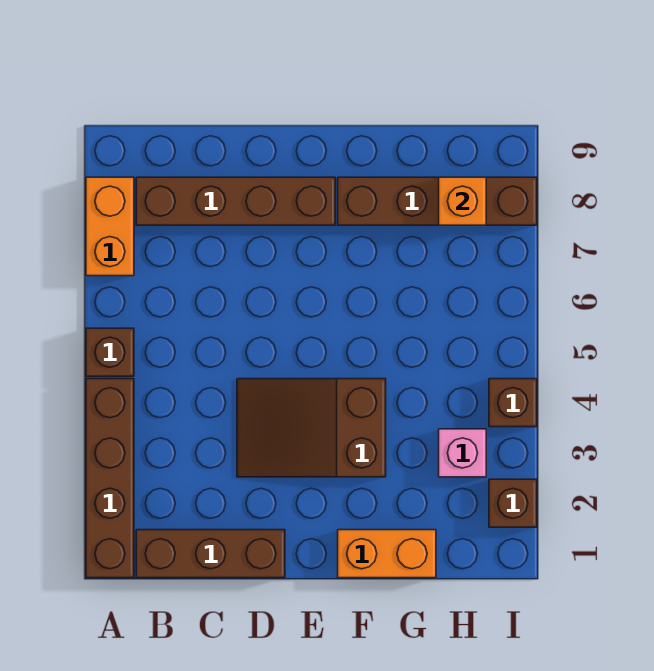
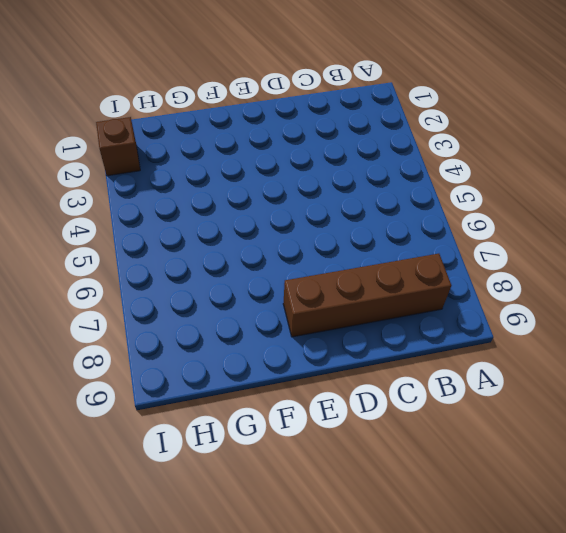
none -> brown brick A1:A4 level 1
none -> brown brick A5 level 1
none -> orange brick A7:A8 level 1

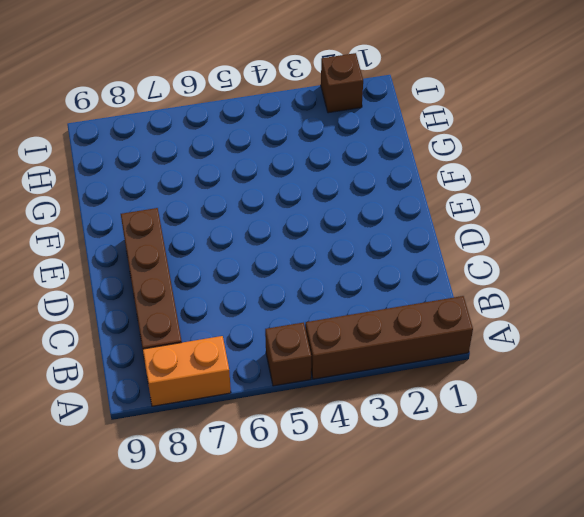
none -> brown brick B1:D1 level 1
none -> brown slope D3:F4 level 1 top F
none -> orange brick F1:G1 level 1

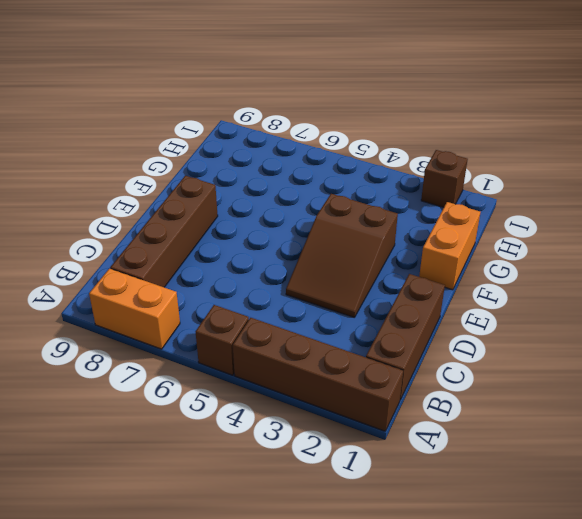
none -> brown brick F8:I8 level 1
none -> pink brick H3 level 1
none -> brown brick I4 level 1

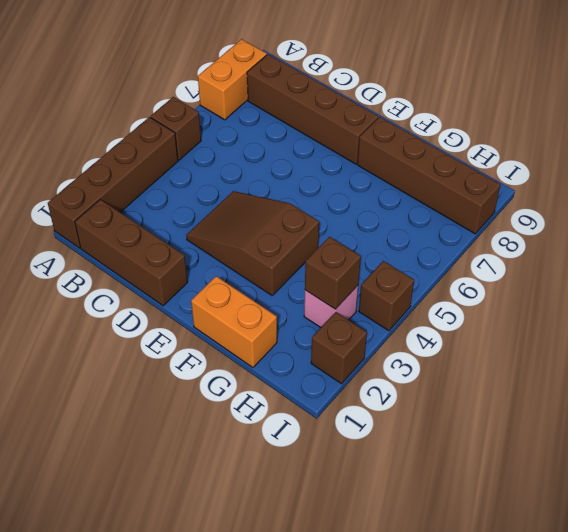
brown brick H3 level 2 -> none
none -> orange brick H8 level 2

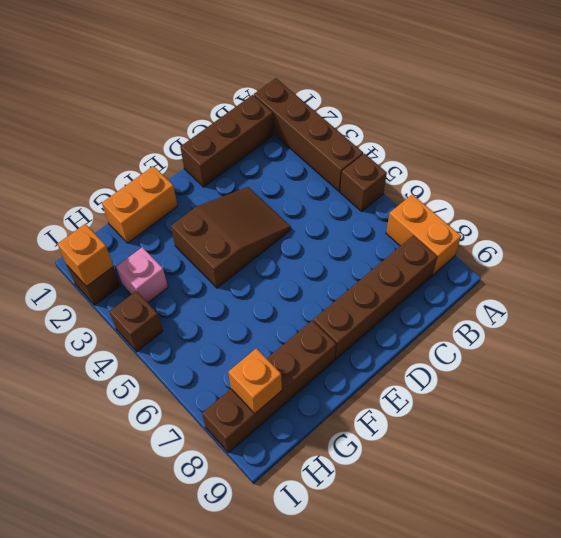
orange brick I2 level 2 -> none

